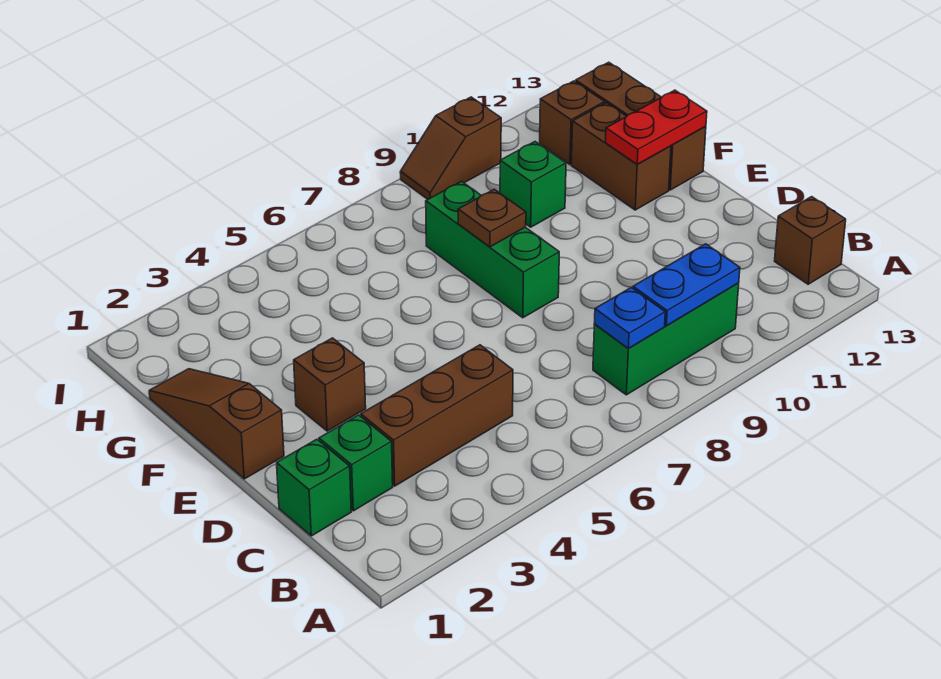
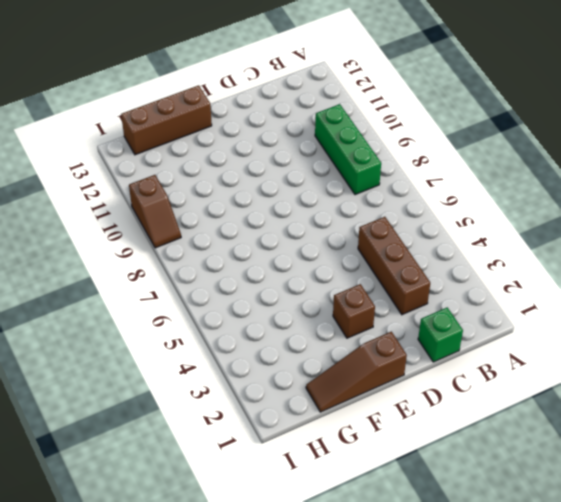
none -> brown brick B13 level 1
none -> green brick C2 level 1
none -> green brick E8:G8 level 1

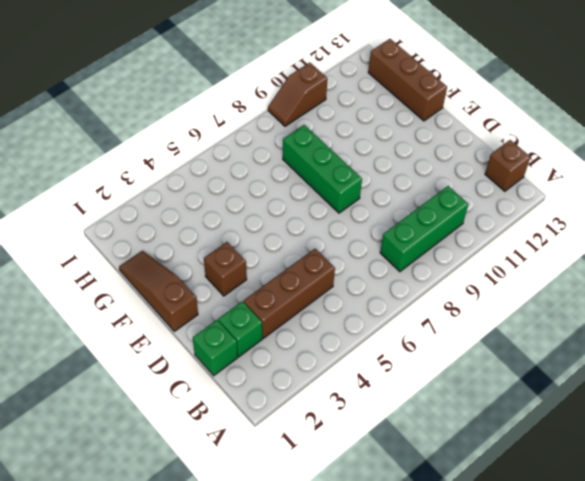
none -> brown brick F12:G12 level 1
none -> green brick G10 level 1
none -> brown brick H12 level 1

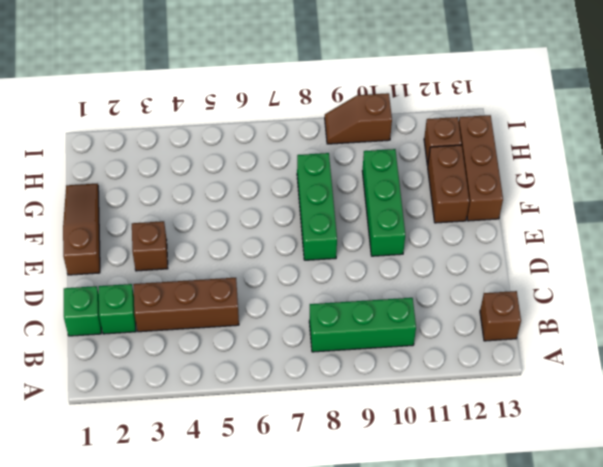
green brick E10:G10 level 1 -> green brick G10 level 1
none -> blue plate B8 level 2
none -> blue plate B9:B10 level 2
none -> brown plate F8 level 2

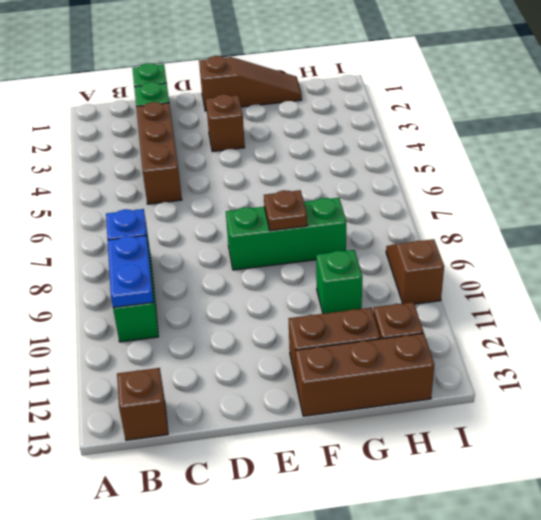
none -> red plate F12:F13 level 2

